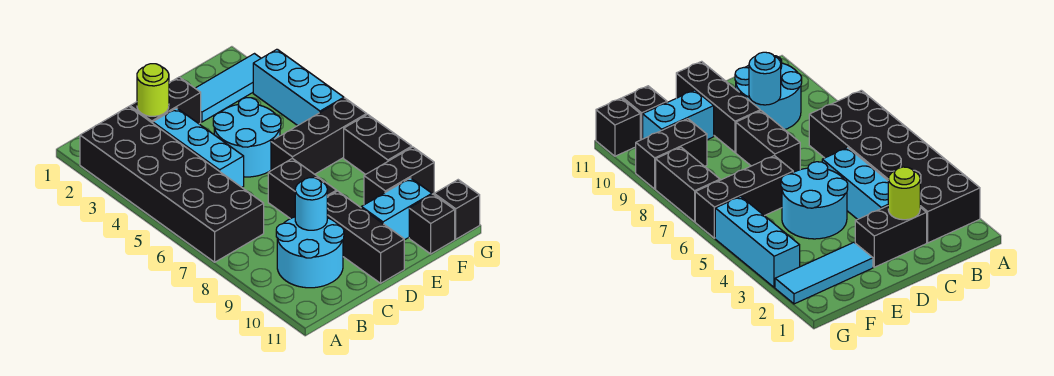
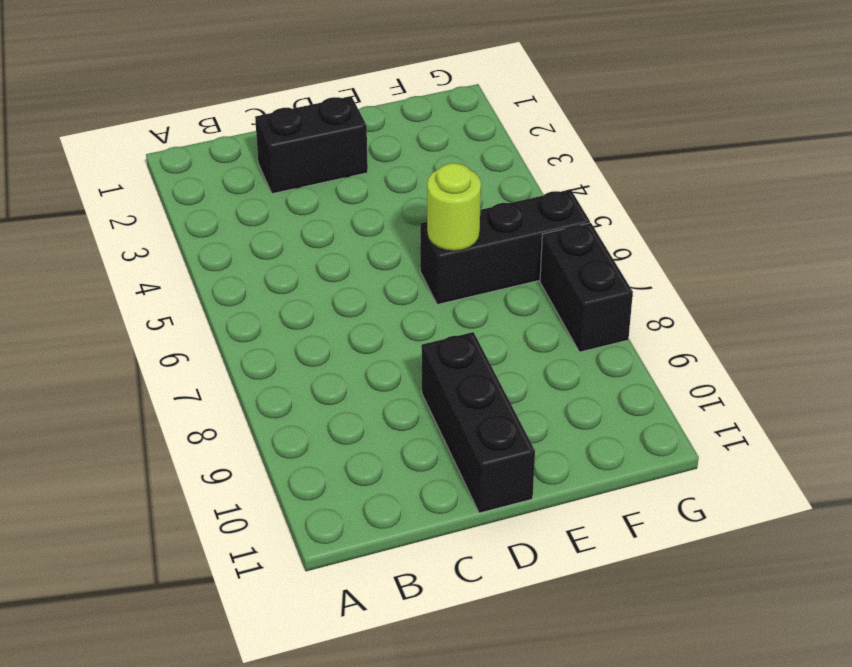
lime round brick E6 level 2 -> lime round brick C2 level 2
none -> black brick A2:B7 level 1
none -> cyan round brick B9:C10 level 1
none -> cyan brick C3:C5 level 1

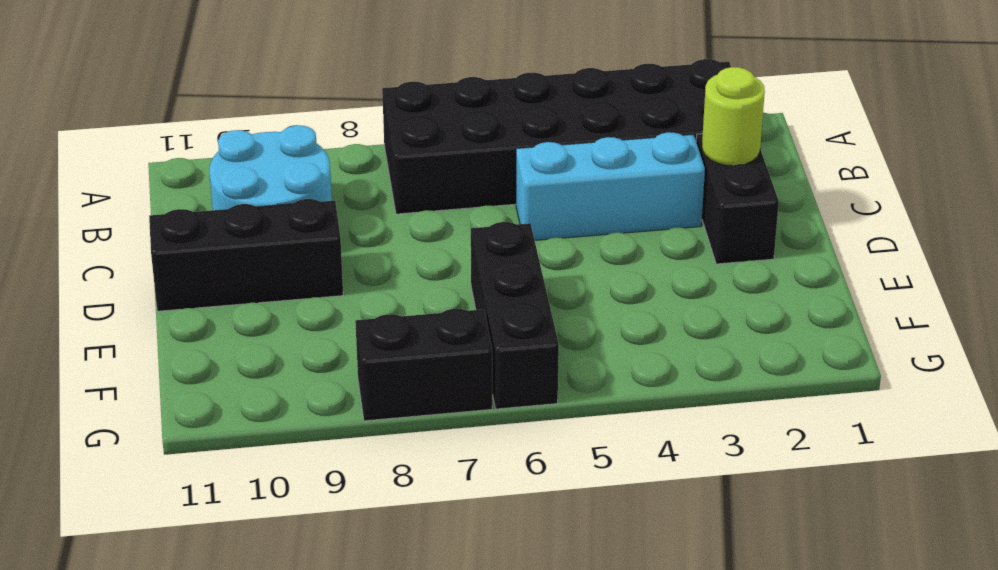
none -> cyan round brick D4:E5 level 1
none -> black brick D7:D8 level 1
none -> cyan tile E2:G2 level 1

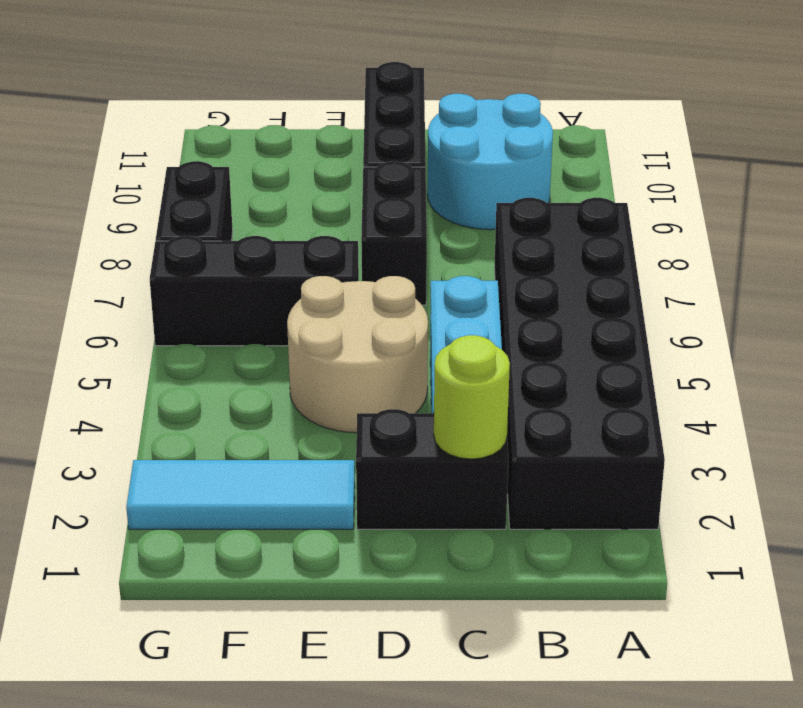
tan round brick D4:E5 level 1 -> cyan round brick D4:E5 level 1
none -> cyan brick E10:F10 level 1
none -> black brick F9:G9 level 1
none -> black brick F11 level 1

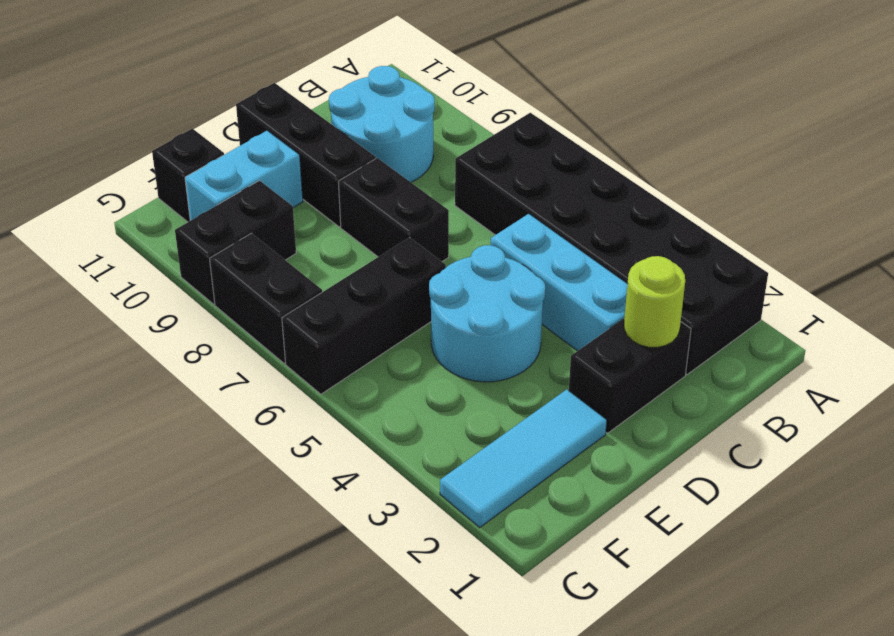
none -> cyan brick G3:G5 level 1
none -> black brick G11 level 1
none -> cyan round brick C9 level 2

